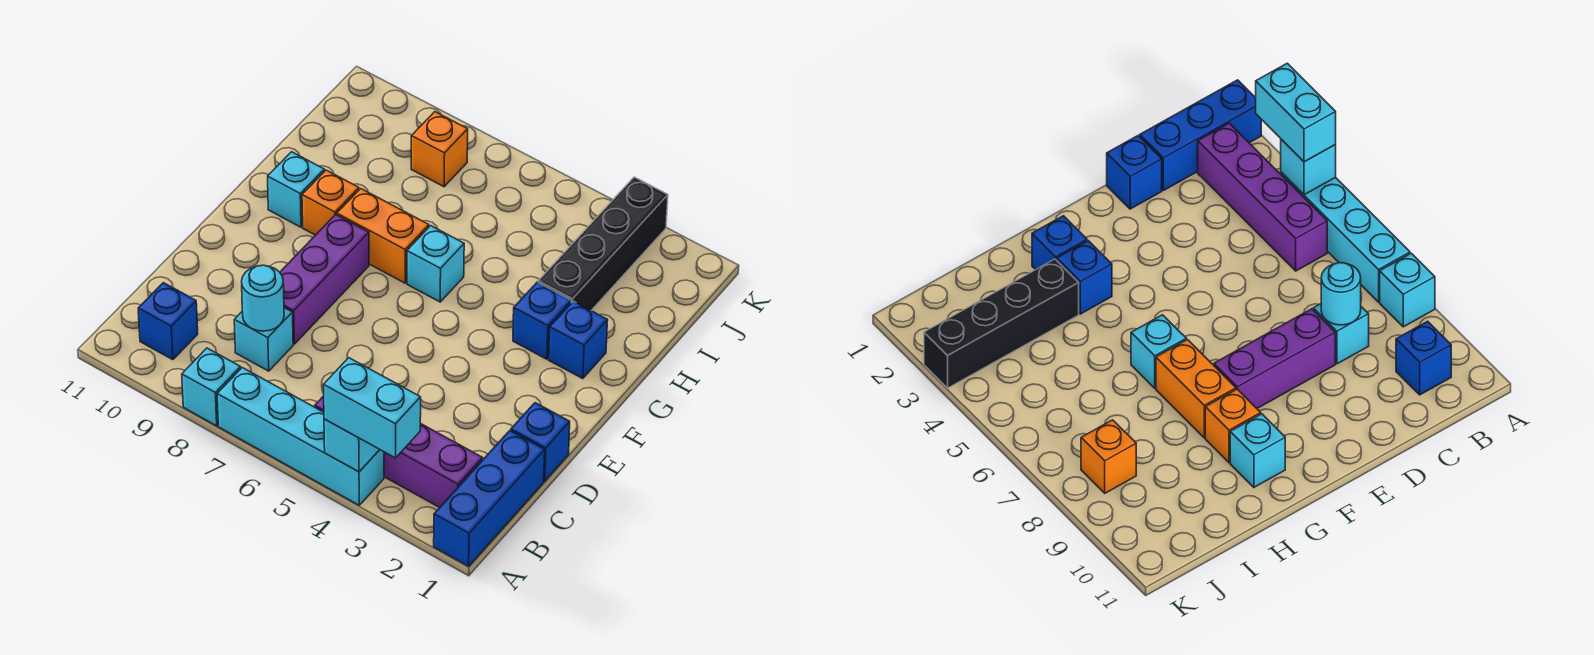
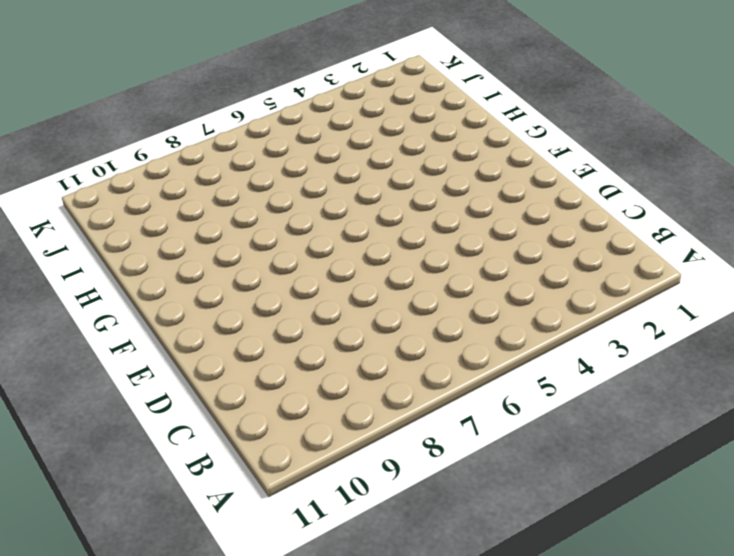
none -> blue brick A1:C1 level 1
none -> cyan brick A4:A7 level 1
none -> cyan brick A8 level 1

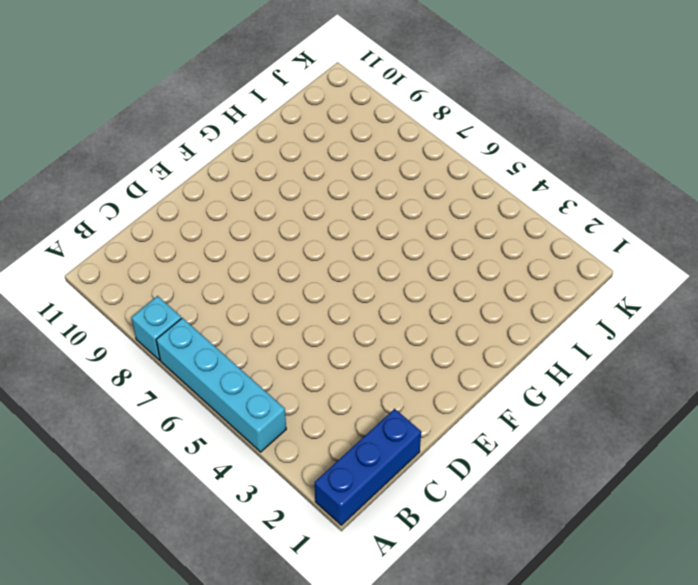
none -> purple brick B2:B5 level 1
none -> blue brick B10 level 1
none -> cyan brick C8 level 1

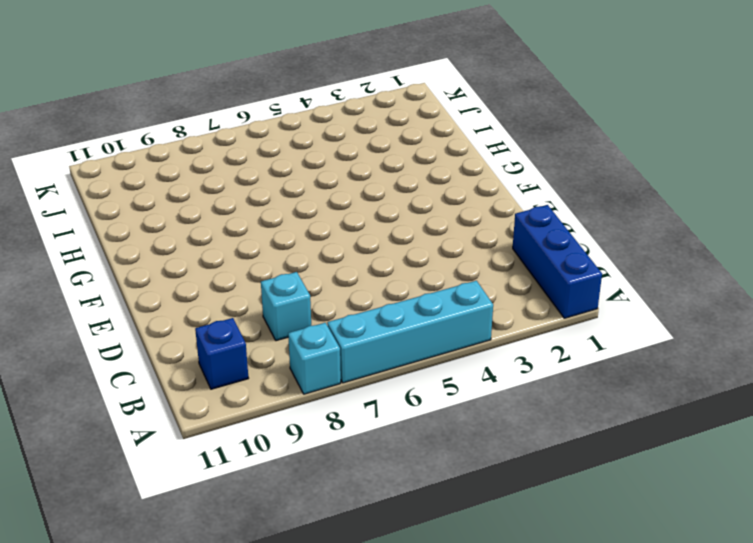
none -> purple brick B2:B5 level 1
none -> blue brick D1 level 1
none -> purple brick D8:F8 level 1

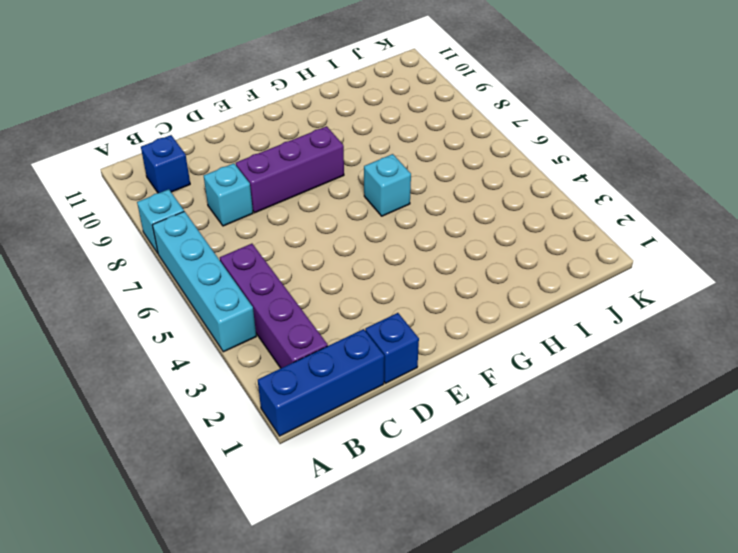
none -> blue brick G2 level 1
none -> blue brick G3 level 1
none -> orange brick G7:G8 level 1

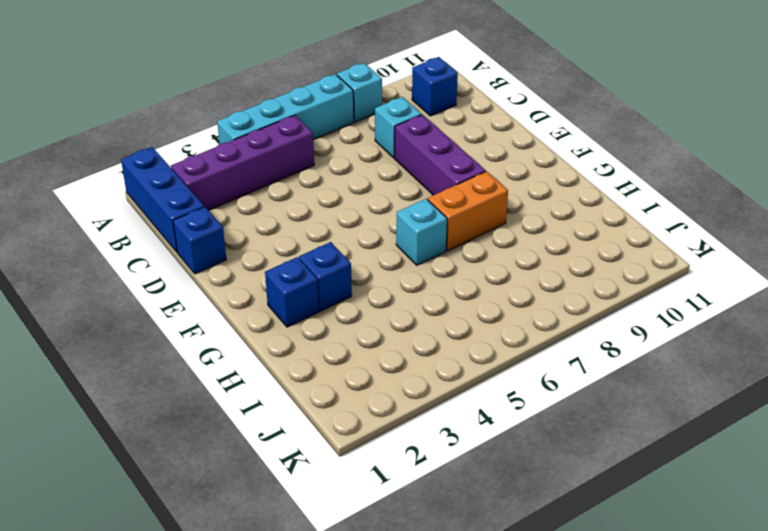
none -> orange brick G9 level 1
none -> cyan brick G10 level 1
none -> black brick H3:K3 level 1

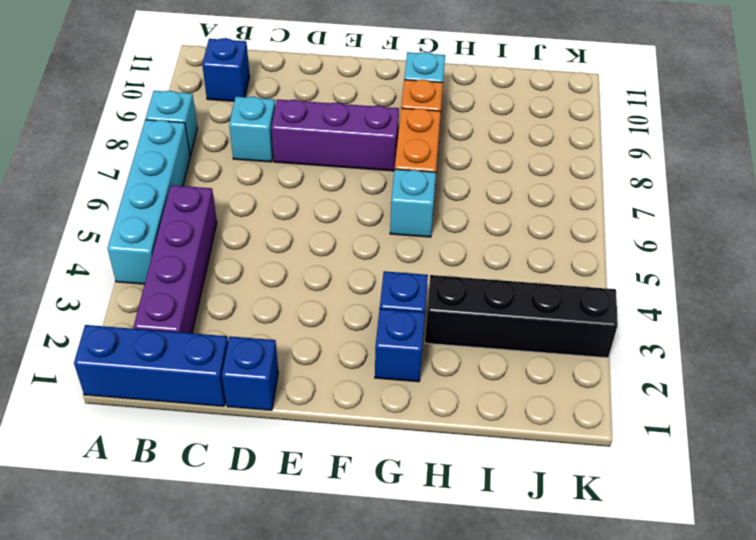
none -> orange brick J8 level 1
none -> cyan brick A4 level 2
none -> cyan round brick C8 level 2

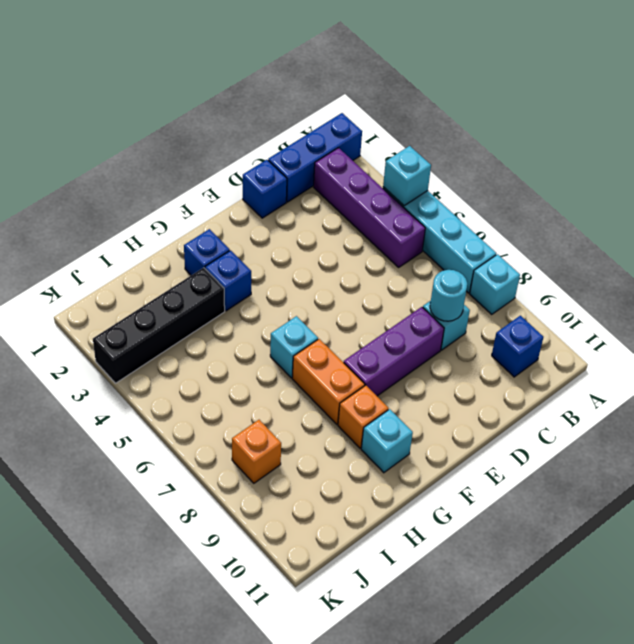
none -> cyan brick A3:A4 level 3

